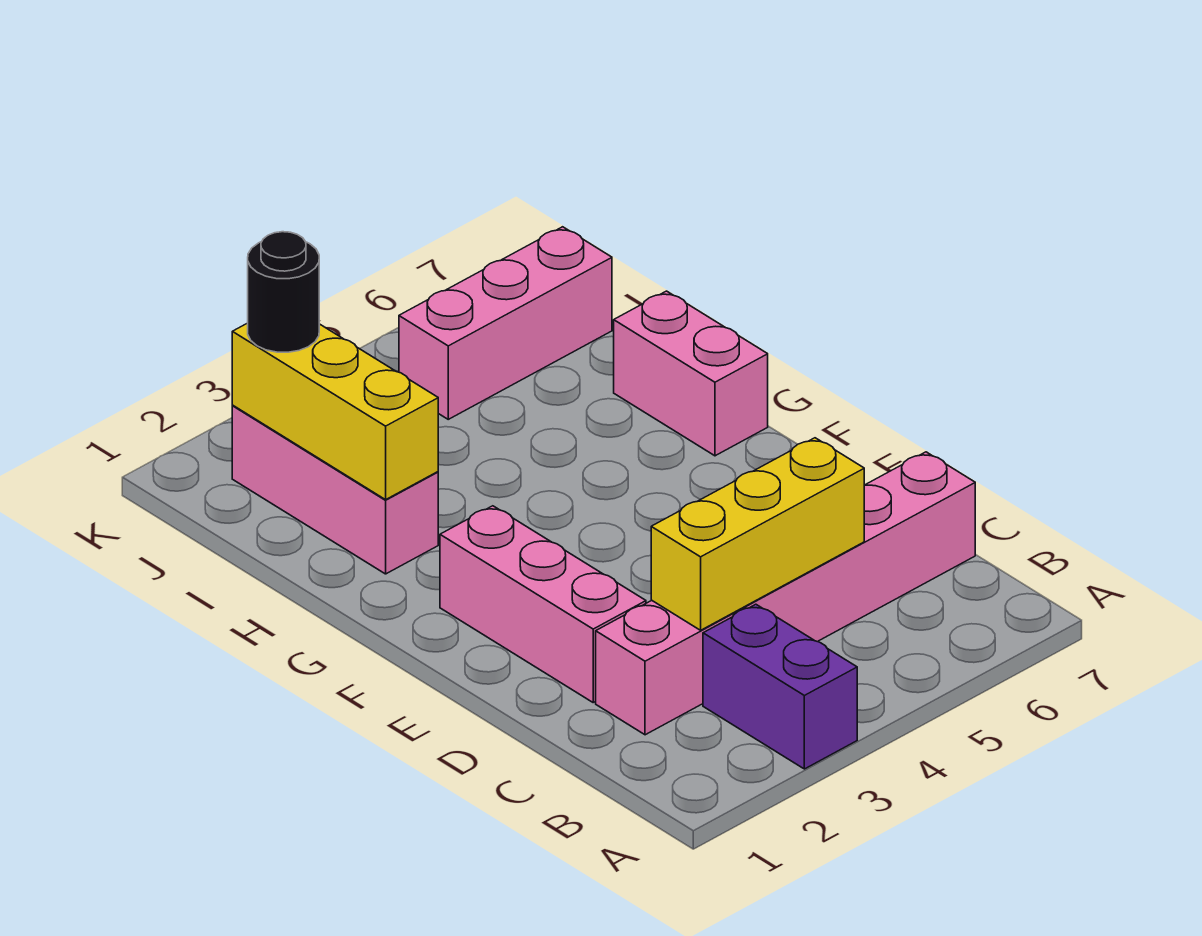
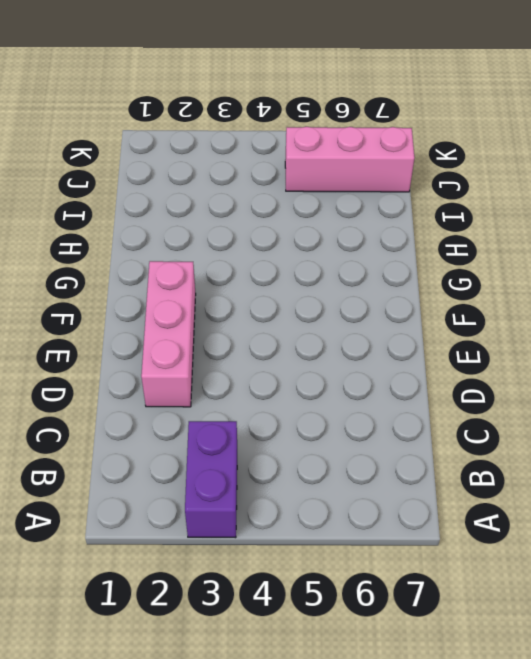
none -> pink brick C2:C7 level 1
none -> pink brick G7:H7 level 1

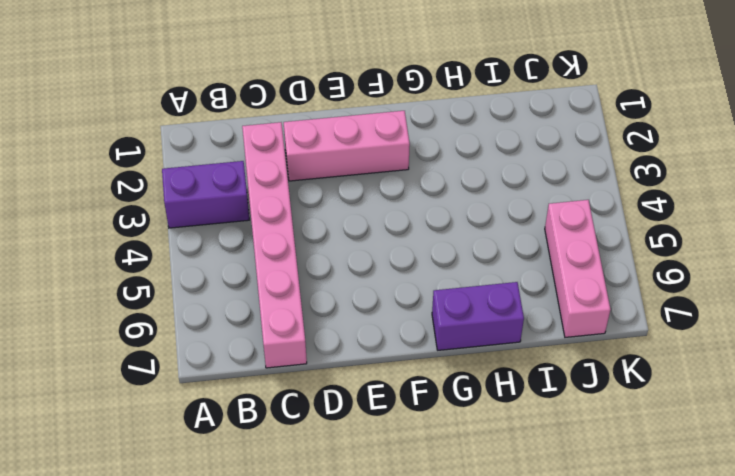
purple brick G7:H7 level 1 -> pink brick G7:H7 level 1
none -> pink brick H2:J2 level 1
none -> yellow brick C3:C5 level 2

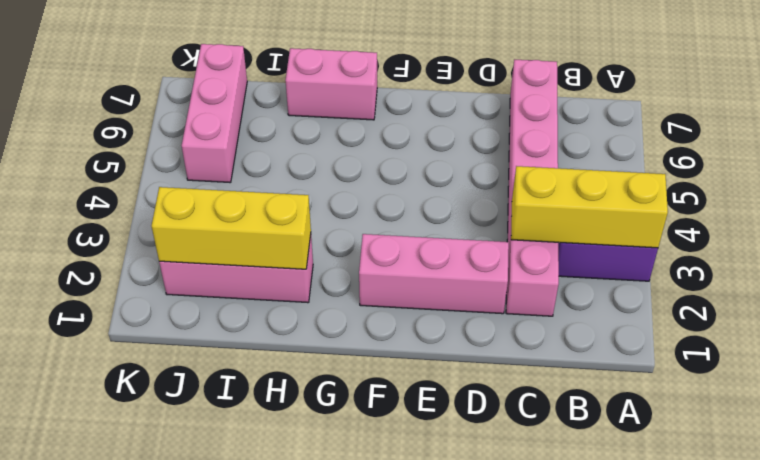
yellow brick A3:C3 level 2 -> yellow brick C3:C5 level 2
none -> black round brick J2 level 3

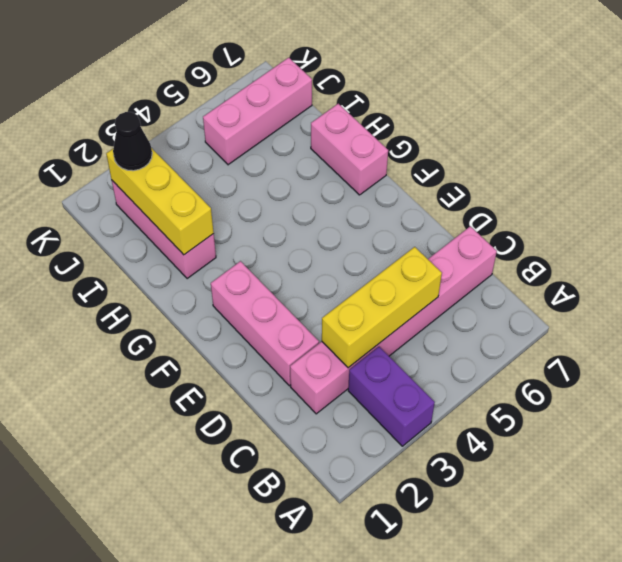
black cone J2 level 3 -> black round brick J2 level 3

